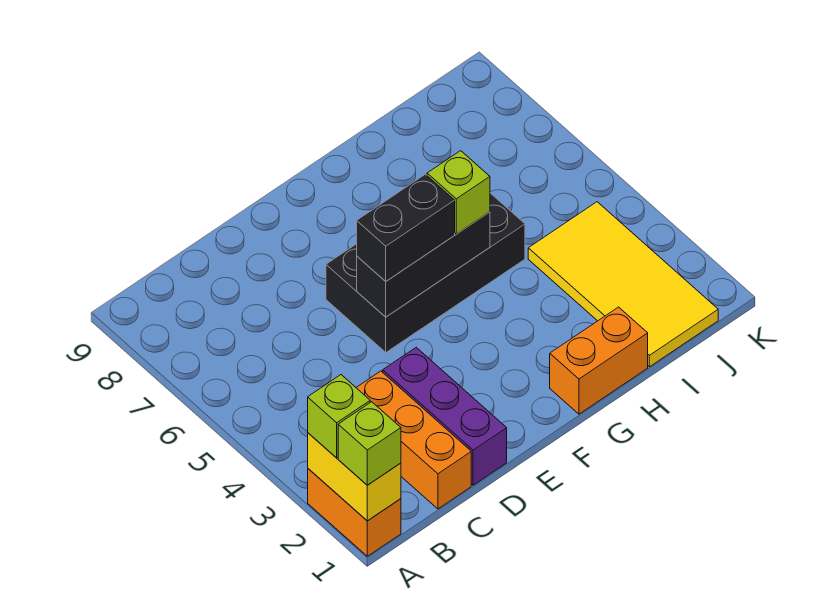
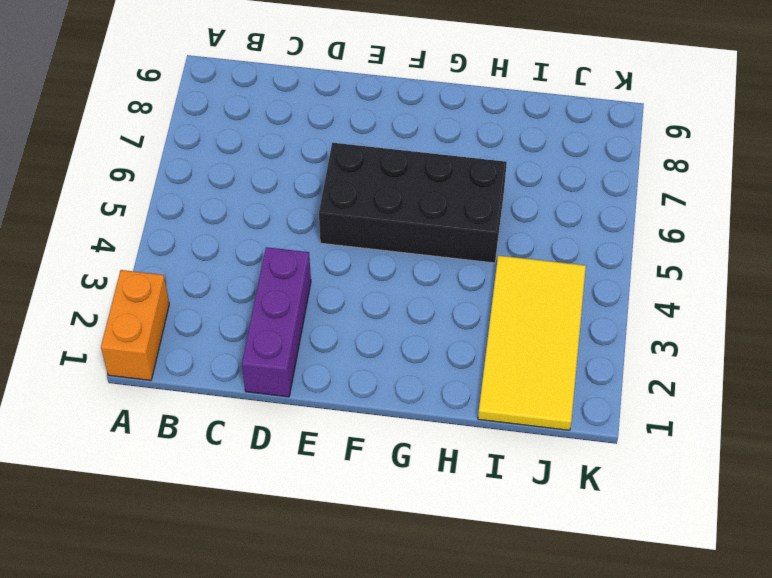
none -> orange brick C1:C3 level 1
none -> orange brick G1:H1 level 1
none -> yellow brick A1:A2 level 2

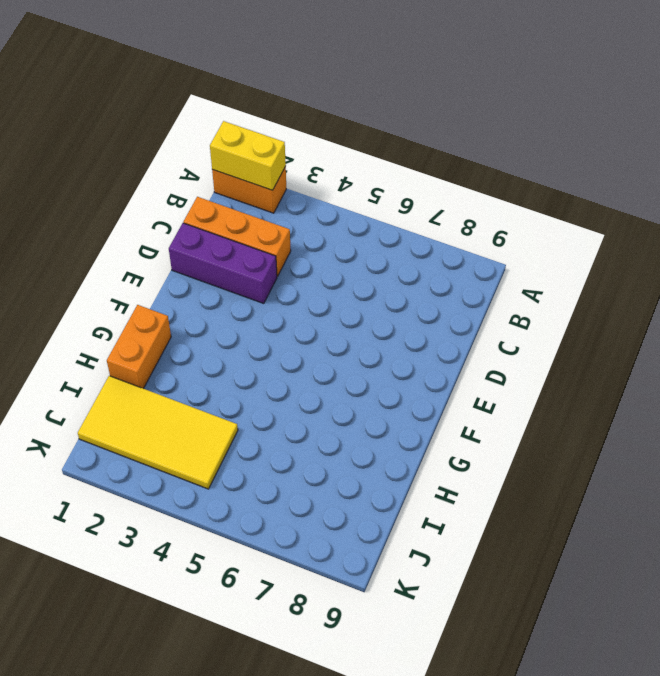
none -> black brick E5:H6 level 1
none -> black brick E5:G5 level 2
none -> lime brick A1 level 3

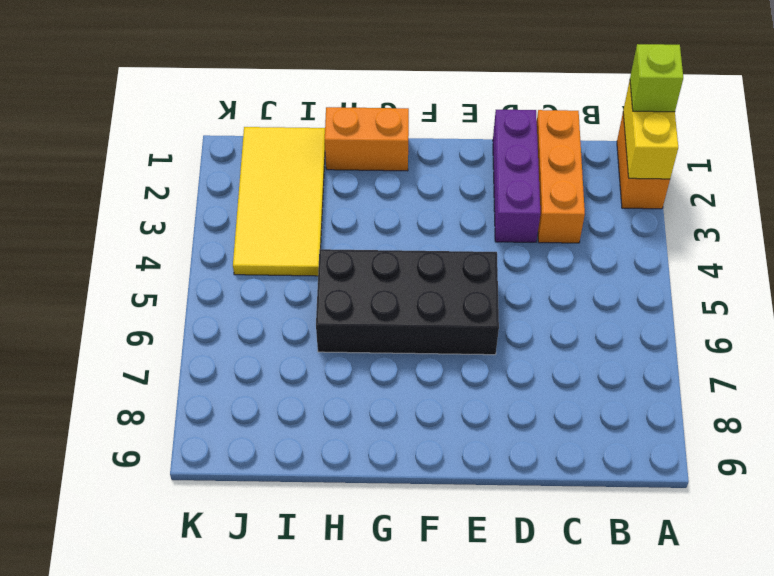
none -> black brick E5:G5 level 2
none -> lime brick A2 level 3
none -> black brick E5:F5 level 3

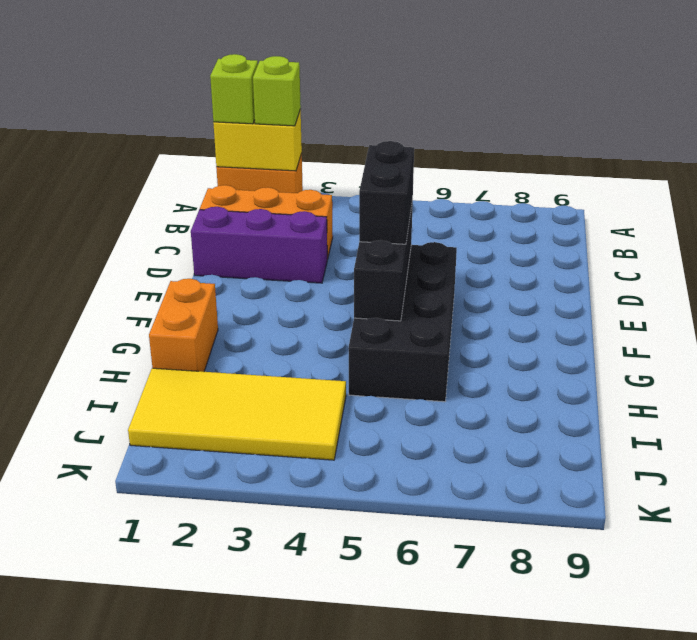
none -> lime brick G5 level 3

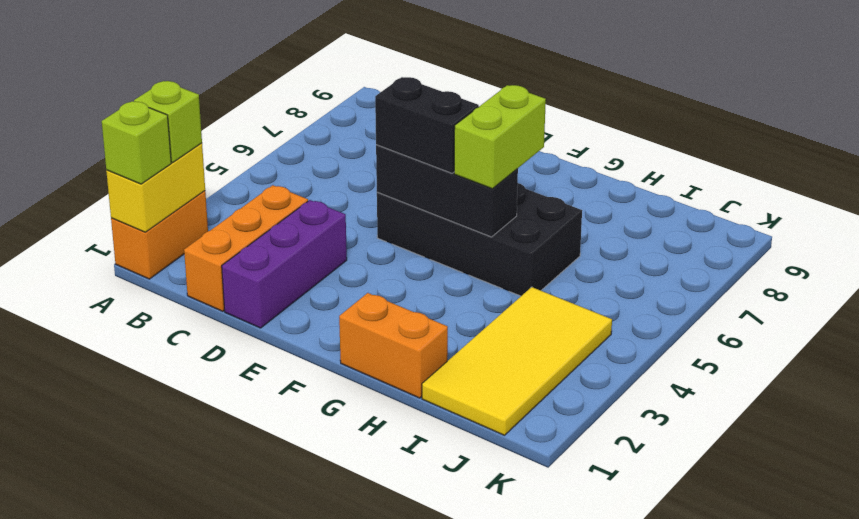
lime brick G5:G6 level 3 -> lime brick G5 level 3

